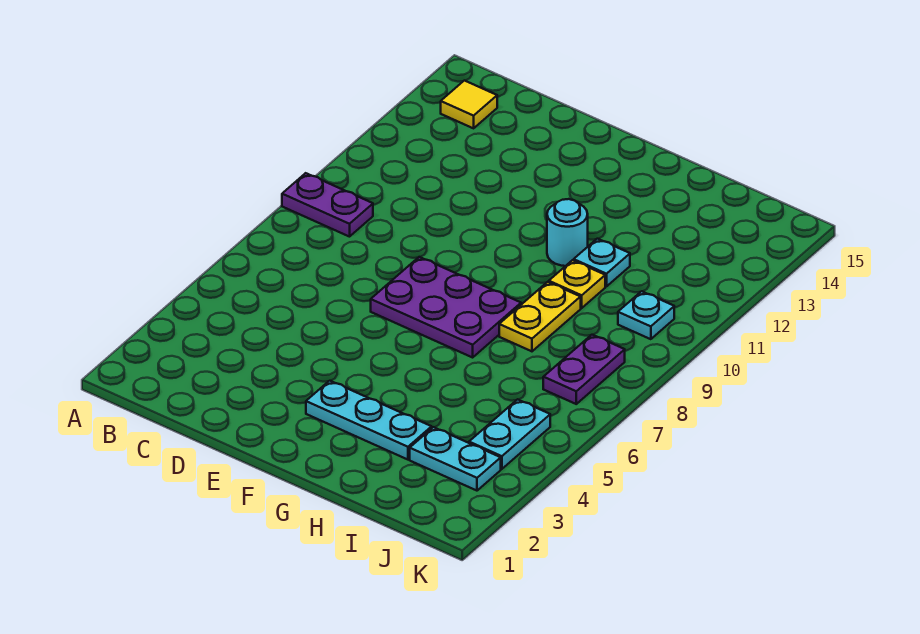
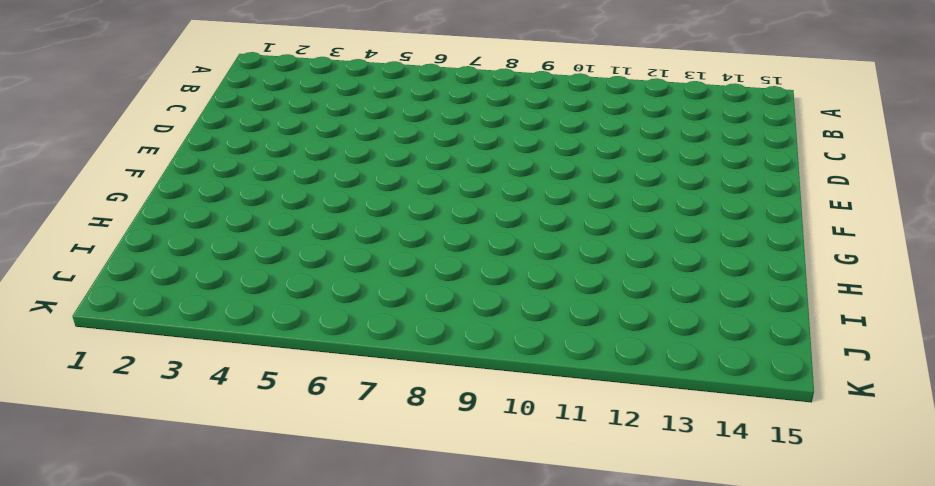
none -> purple plate A9:B9 level 1
none -> yellow tile B14 level 1
none -> purple plate E7:G8 level 1

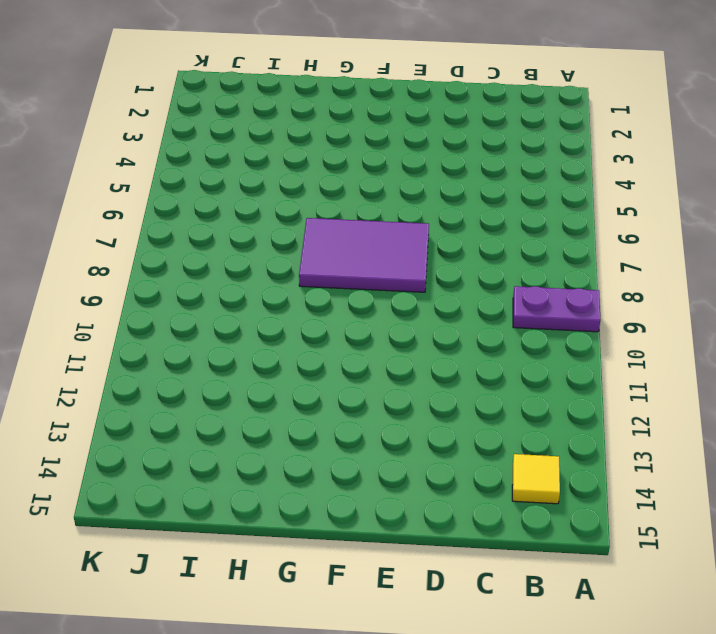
purple tile E7:G8 level 1 -> purple plate E7:G8 level 1
none -> cyan plate F3:H3 level 1
none -> cyan round brick G11 level 1
none -> yellow plate H8:H9 level 1

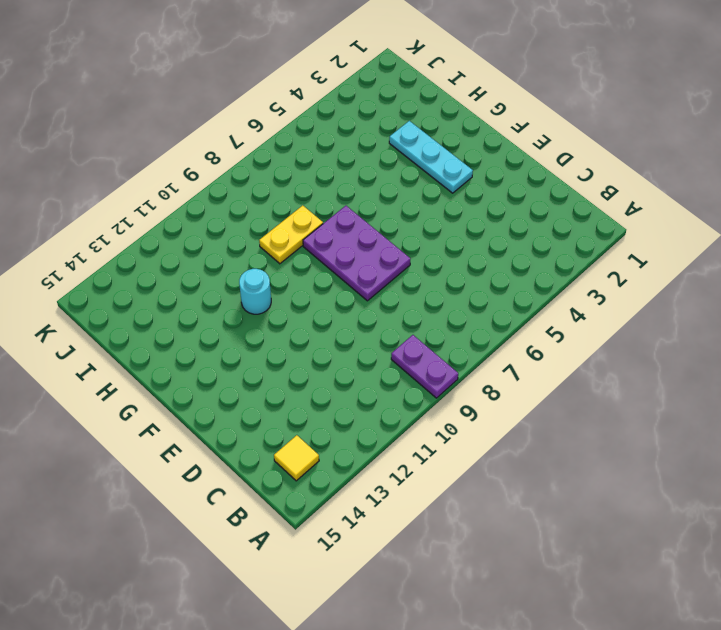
none -> yellow plate H10 level 1
none -> cyan plate H11 level 1
none -> cyan plate I3:J3 level 1

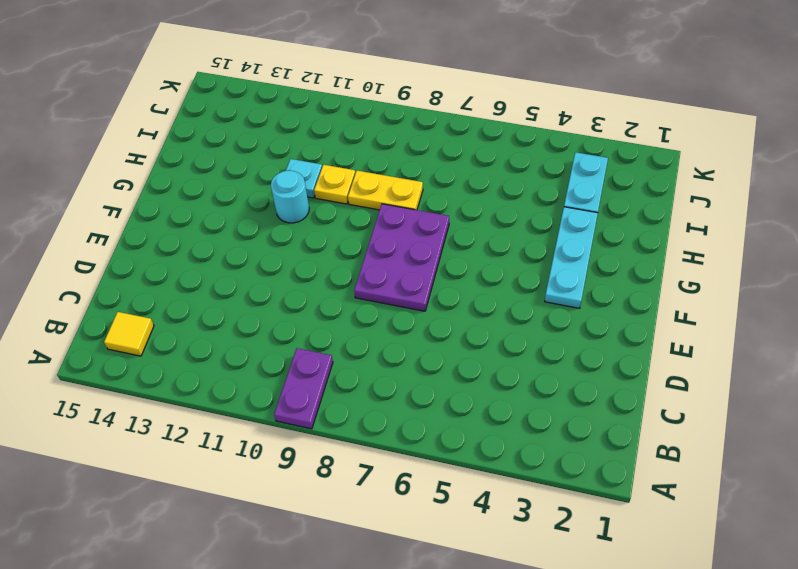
none -> cyan plate J4:J5 level 1
none -> purple plate J7:J8 level 1
none -> cyan plate J10 level 1

